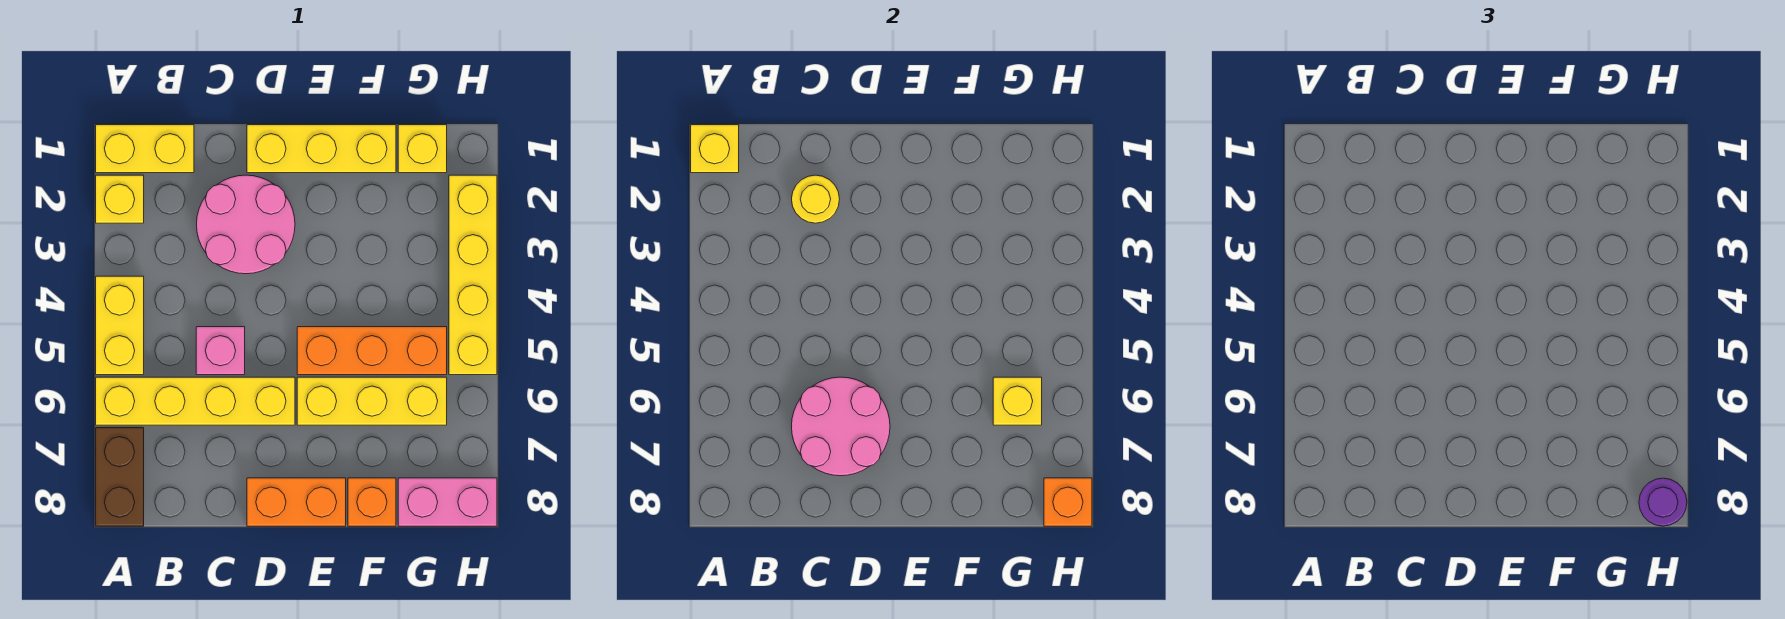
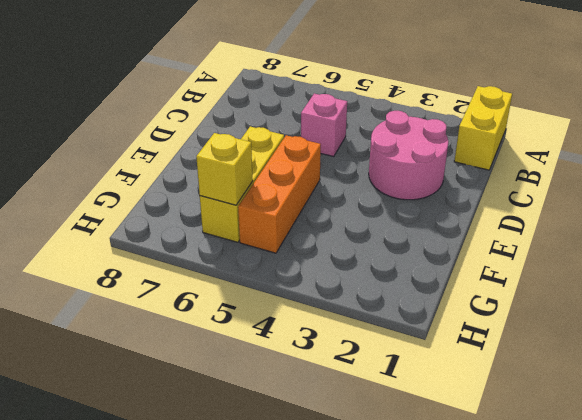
none -> yellow brick A2 level 1
none -> yellow brick A4:A5 level 1
none -> yellow brick A6:D6 level 1

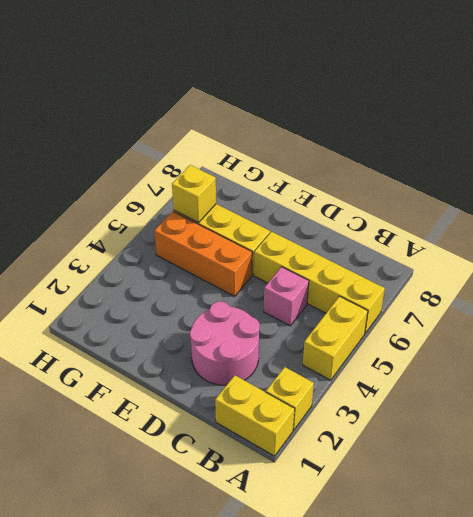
none -> brown brick A7:A8 level 1
none -> yellow brick D1:F1 level 1
none -> orange brick D8:E8 level 1

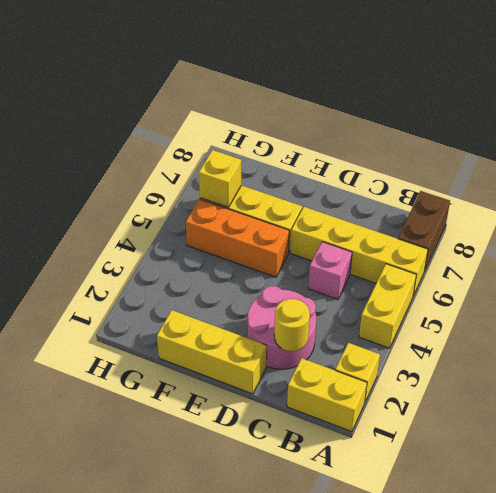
none -> orange brick D8:E8 level 1
none -> orange brick F8 level 1
none -> yellow brick G1 level 1

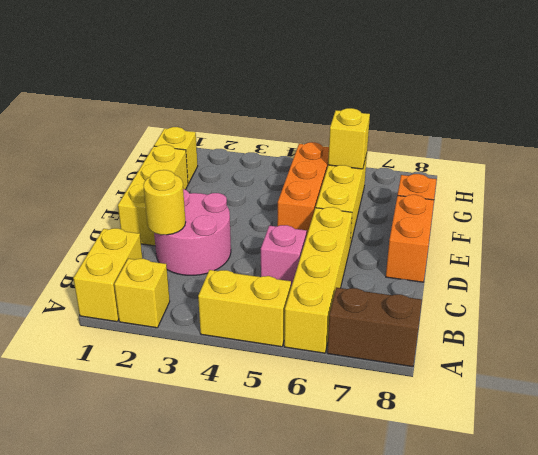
none -> pink brick G8:H8 level 1
none -> yellow brick H2:H5 level 1
none -> yellow brick A1 level 2

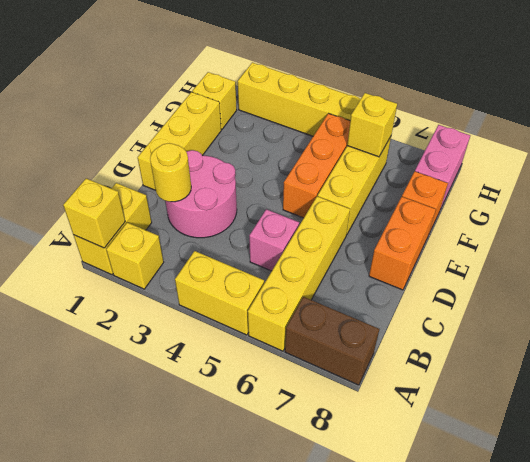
none -> pink round brick C6:D7 level 2
none -> orange brick H8 level 2
none -> purple round brick H8 level 3

